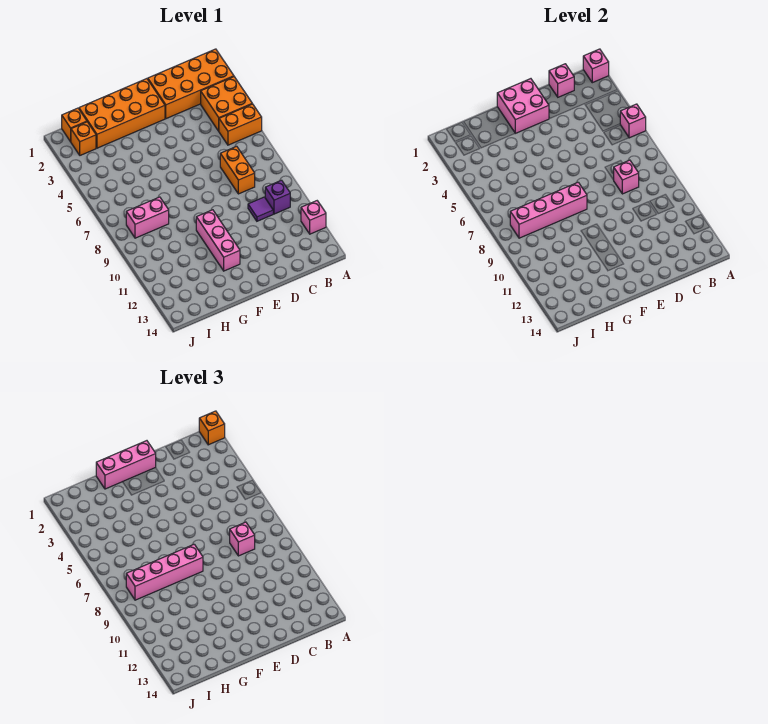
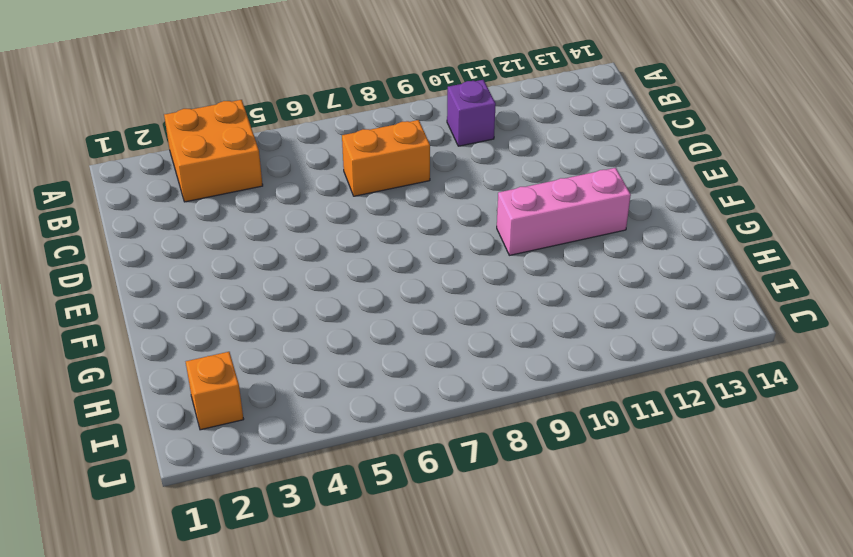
none -> orange brick A1:D2 level 1
none -> orange brick A5:B5 level 1
none -> pink brick A12 level 1

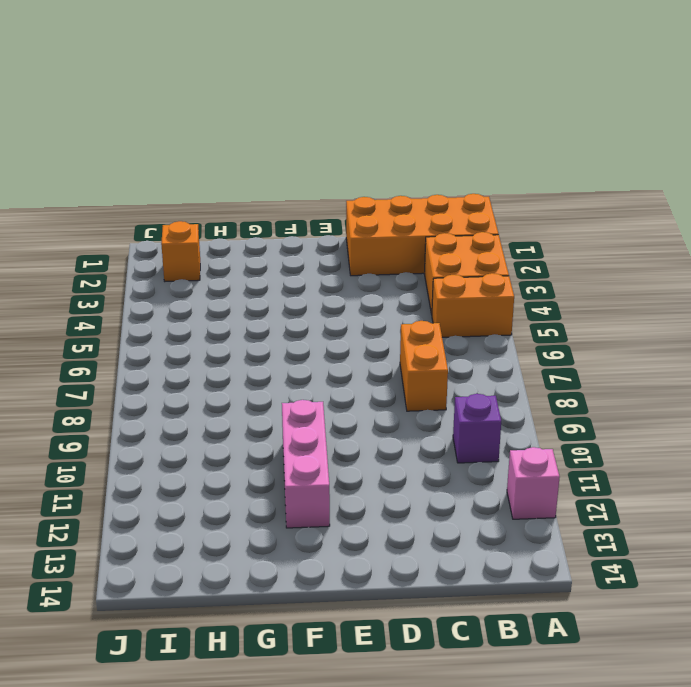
none -> purple tile C10 level 1
none -> orange brick E1:H2 level 1
none -> pink brick H8:I8 level 1

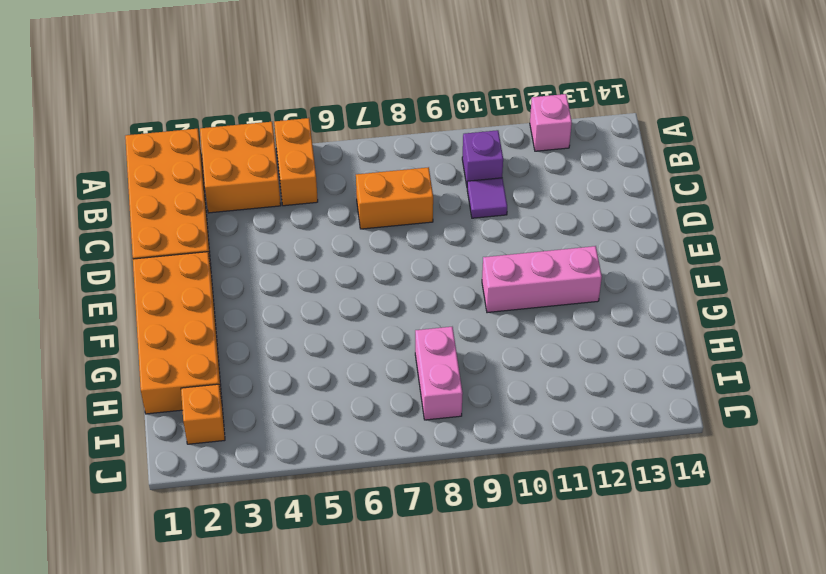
none -> orange brick I1 level 1
none -> pink brick A1 level 2
none -> pink brick A5 level 2

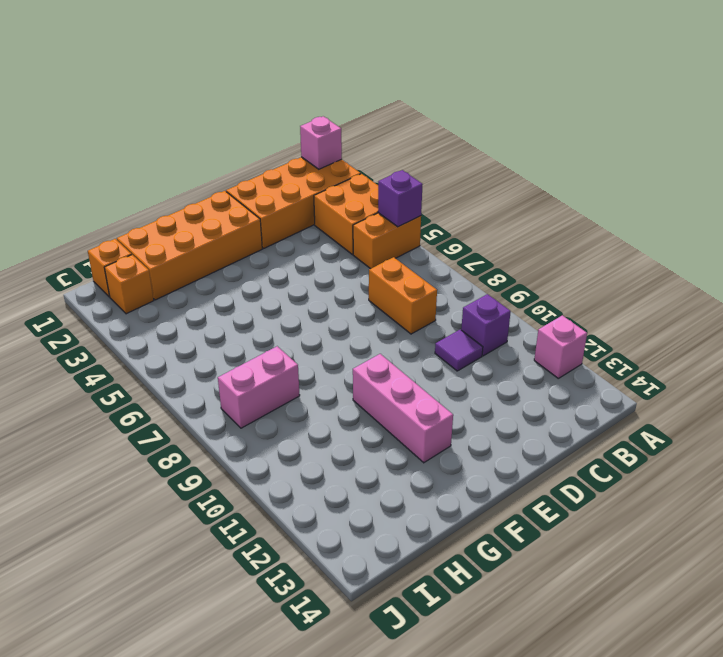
purple brick A5 level 2 -> pink brick A5 level 2
none -> pink brick C1 level 2
none -> pink brick C8 level 2
none -> pink brick E1:F2 level 2

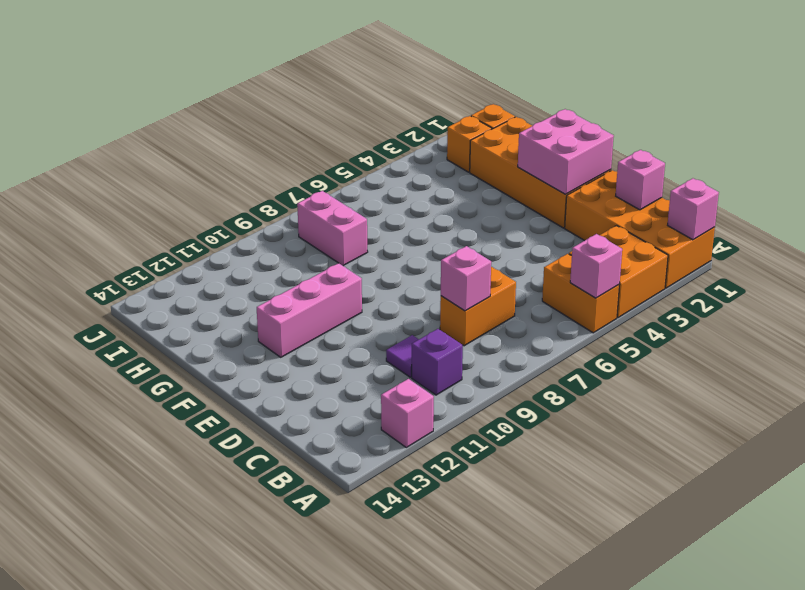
none -> pink brick F8:I8 level 2
none -> orange brick A1 level 3
none -> pink brick C8 level 3

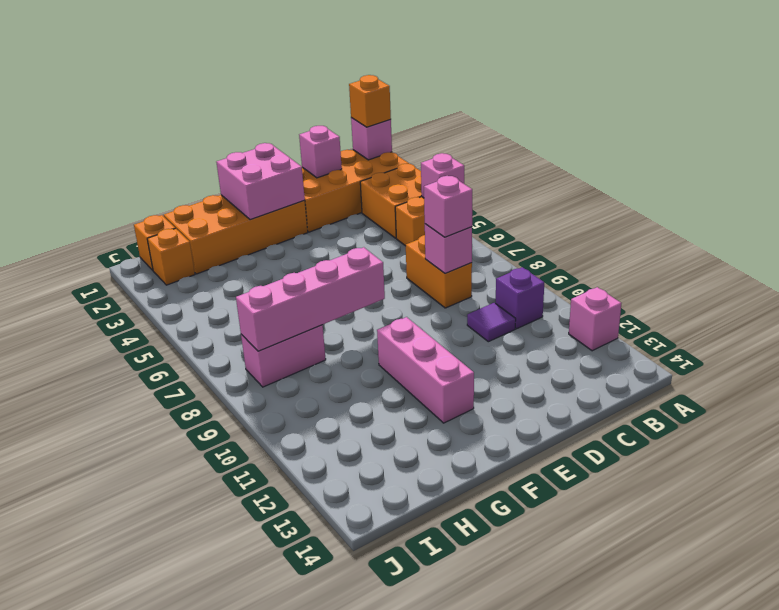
none -> pink brick E1:G1 level 3
none -> pink brick F8:I8 level 3

